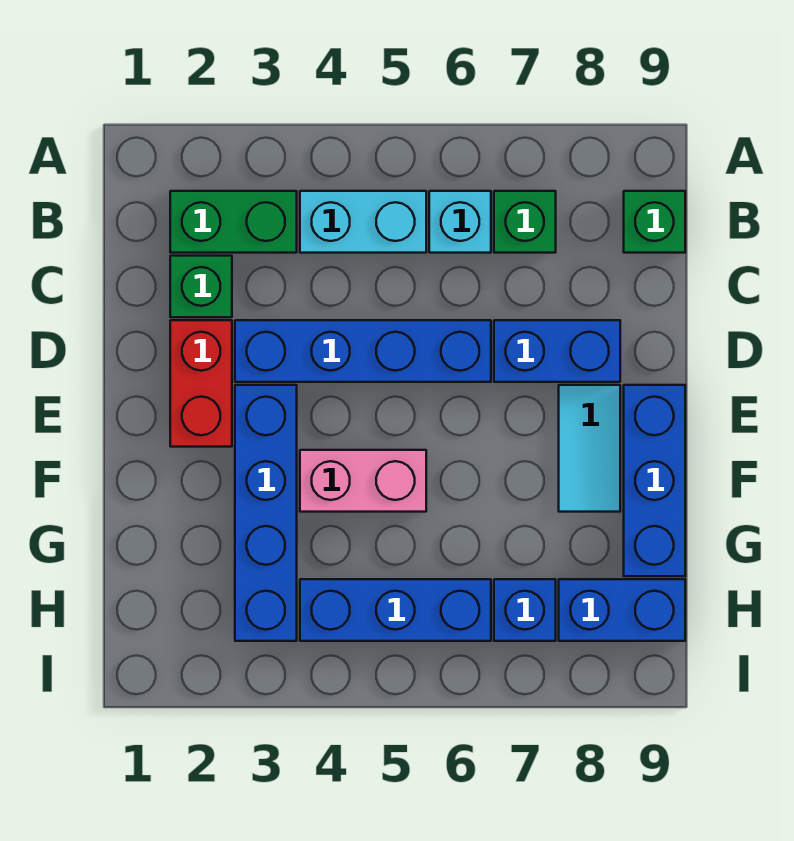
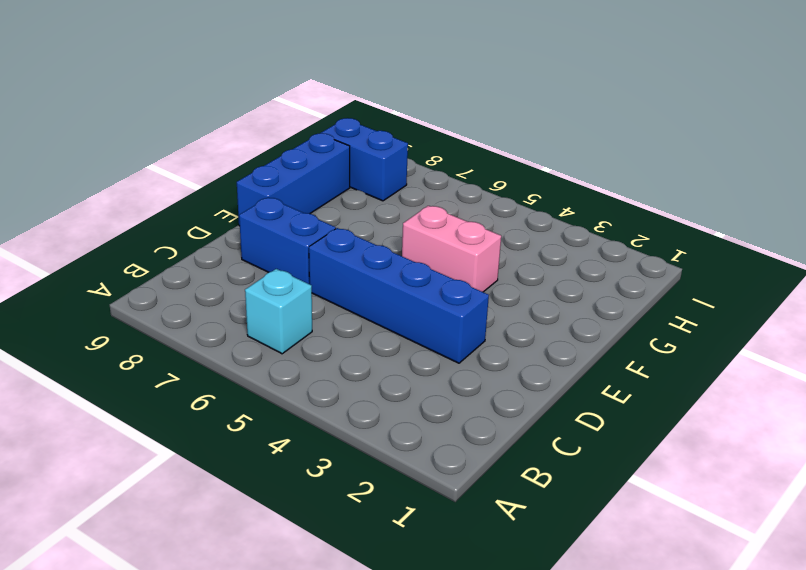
none -> green brick B2:B3 level 1
none -> cyan brick B4:B5 level 1
none -> green brick B7 level 1

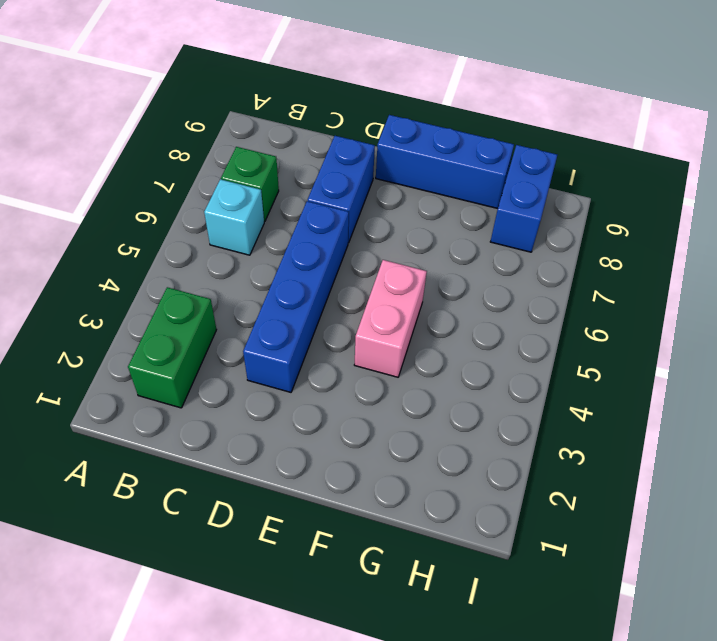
none -> cyan brick B4:B5 level 1
none -> green brick B9 level 1
none -> green brick C2 level 1

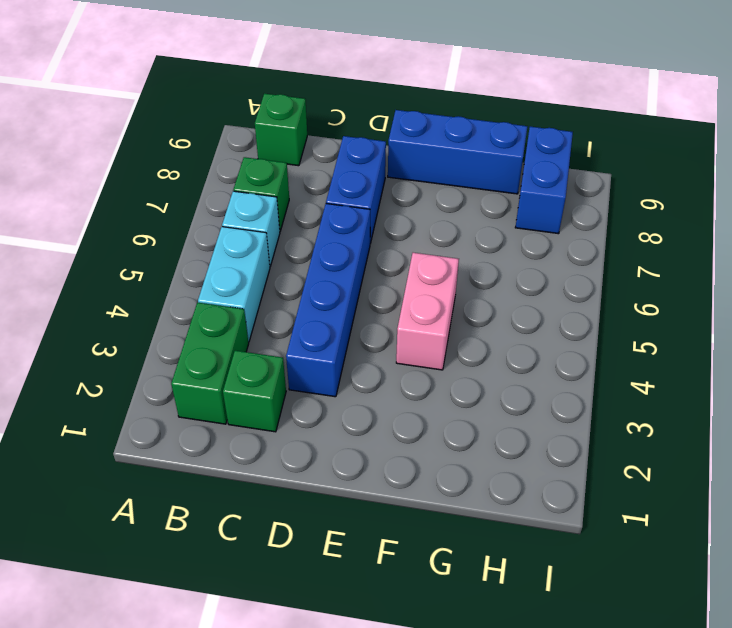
none -> red brick D2:E2 level 1
none -> blue brick E3:H3 level 1
none -> cyan tile E8:F8 level 1

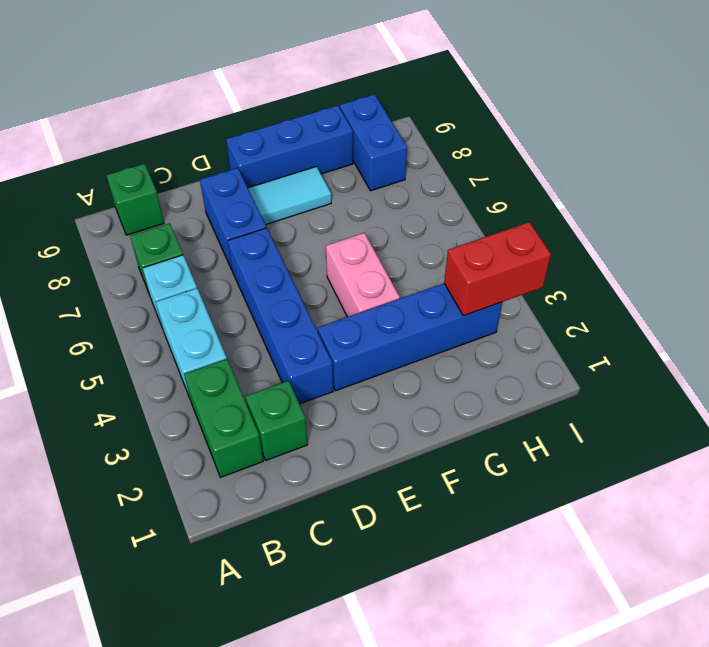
red brick H3:I3 level 2 -> red brick D2:E2 level 1
none -> blue brick H4:H6 level 1
none -> blue brick H7 level 1

